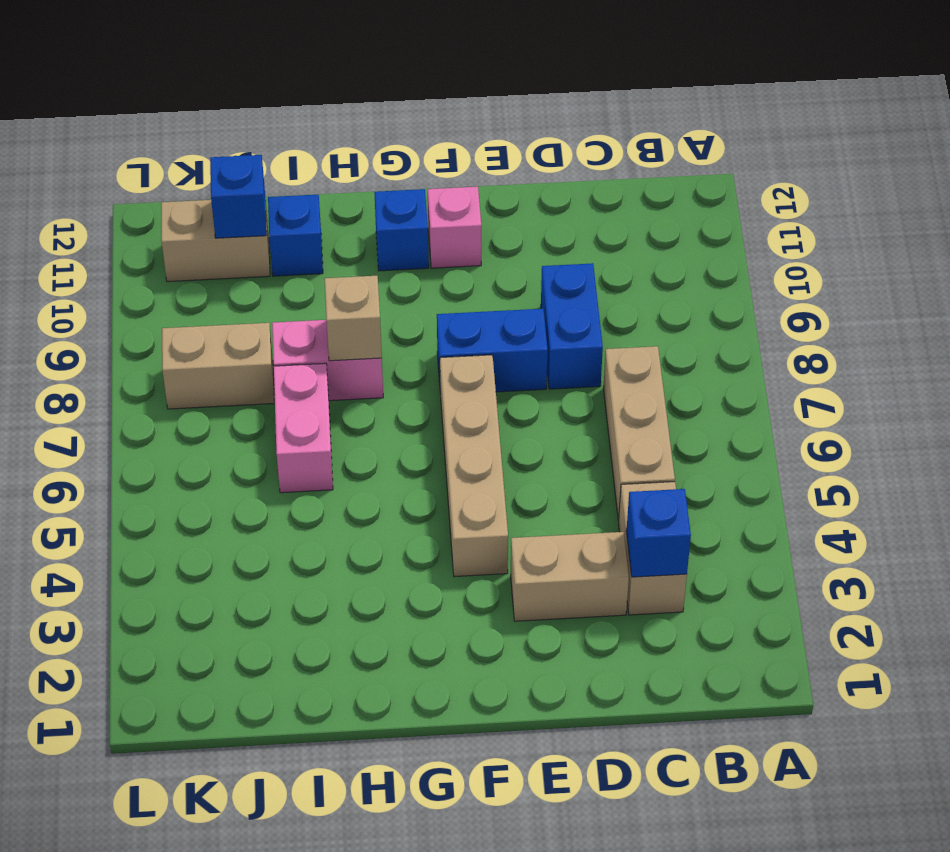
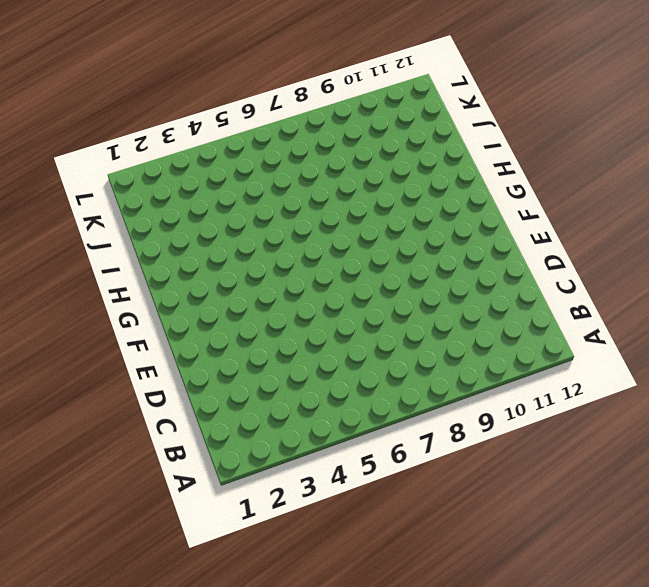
none -> tan brick C3:C4 level 1
none -> tan brick C5:C7 level 1
none -> tan brick D3:E3 level 1

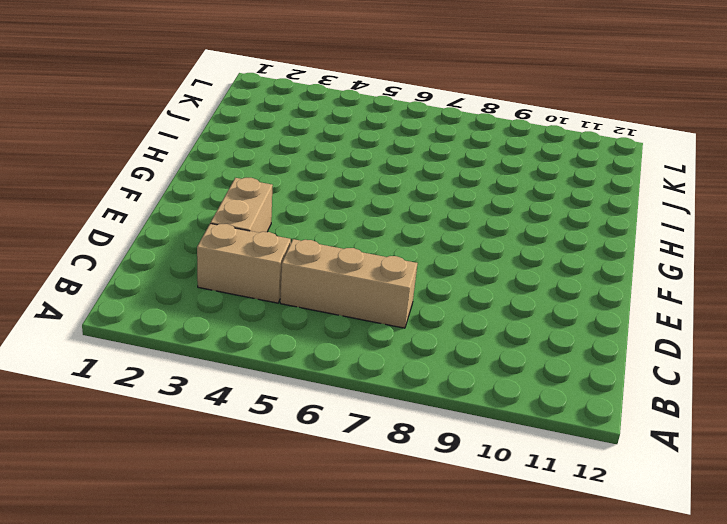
none -> blue brick D8:D9 level 1
none -> blue brick E8:F8 level 1
none -> tan brick F4:F7 level 1

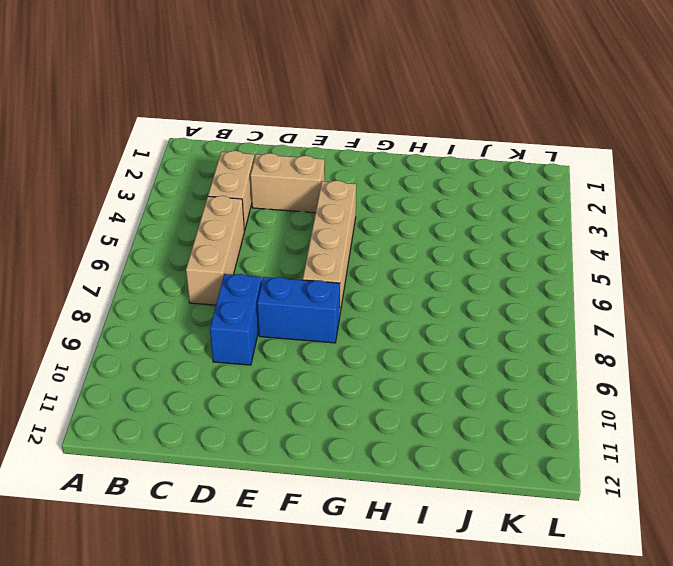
none -> pink brick F11 level 1
none -> blue brick G11 level 1
none -> pink brick H8:I8 level 1

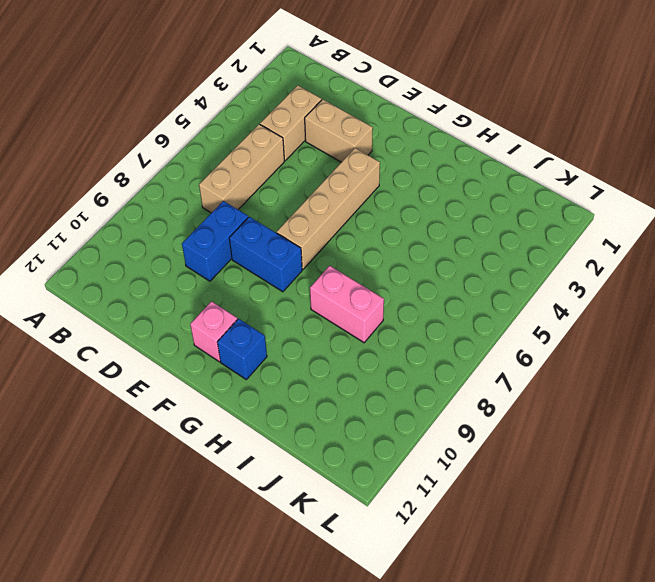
none -> pink brick I6:I7 level 1
none -> blue brick I11 level 1
none -> tan brick J8:K8 level 1

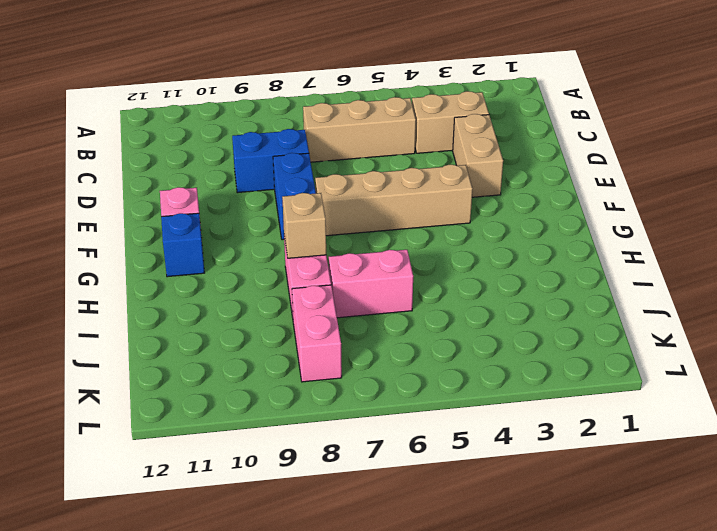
pink brick J8:K8 level 1 -> tan brick J8:K8 level 1
none -> blue brick I11 level 1
none -> tan brick J11:K11 level 1
none -> blue brick C3 level 2

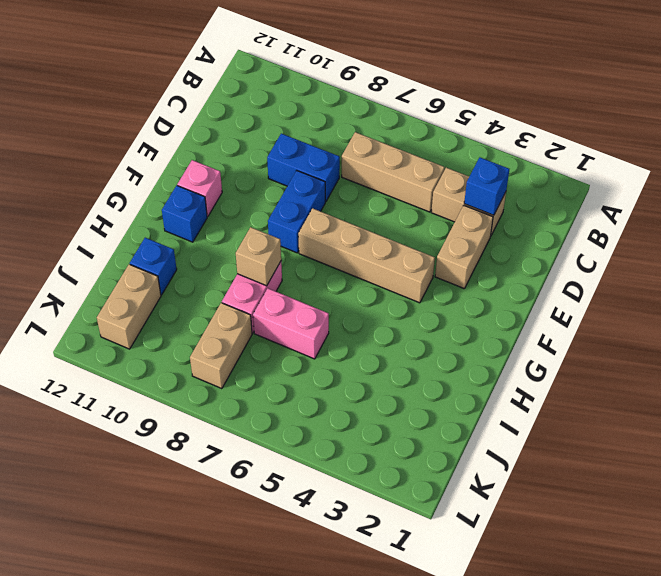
none -> blue brick J11 level 2

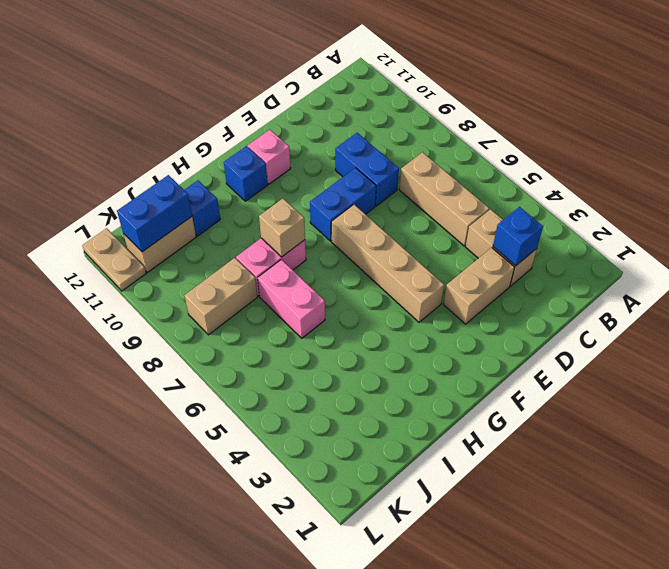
blue brick J11:K11 level 2 -> blue brick J11 level 2
tan plate L11:L12 level 1 -> none

